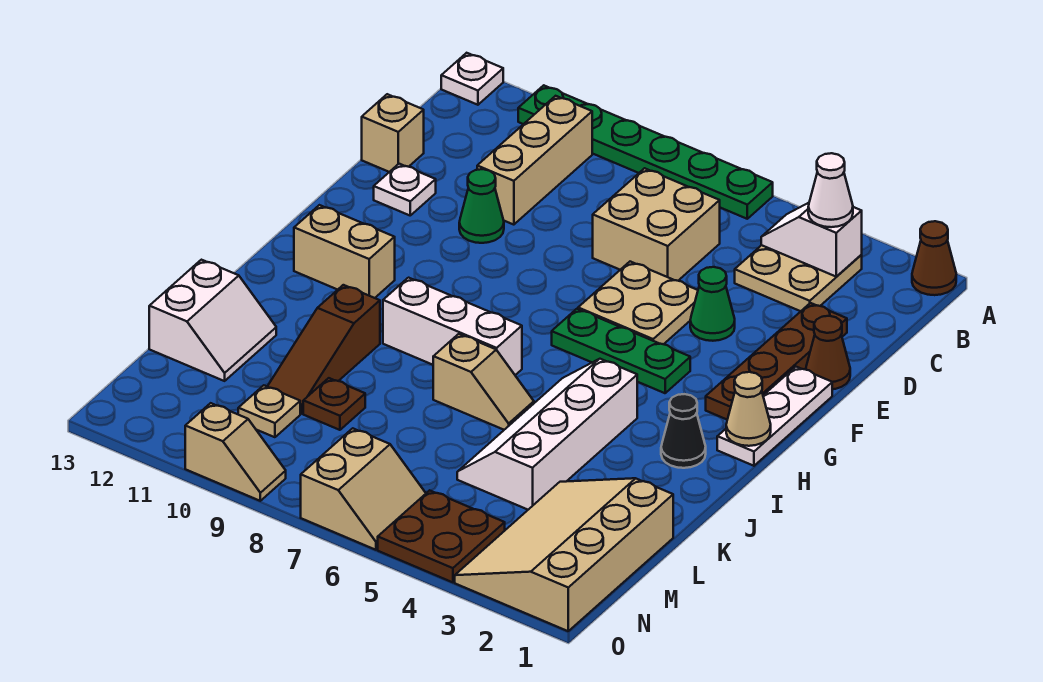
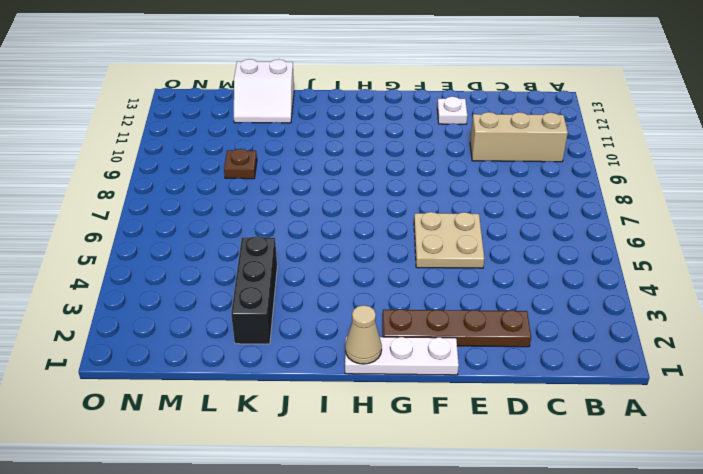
black brick K2:K4 level 1 -> white slope I4:L5 level 1 top 4
none -> brown cone A1 level 1
none -> green plate A6:A11 level 1
none -> white plate A13 level 1
none -> tan plate B3:C4 level 1

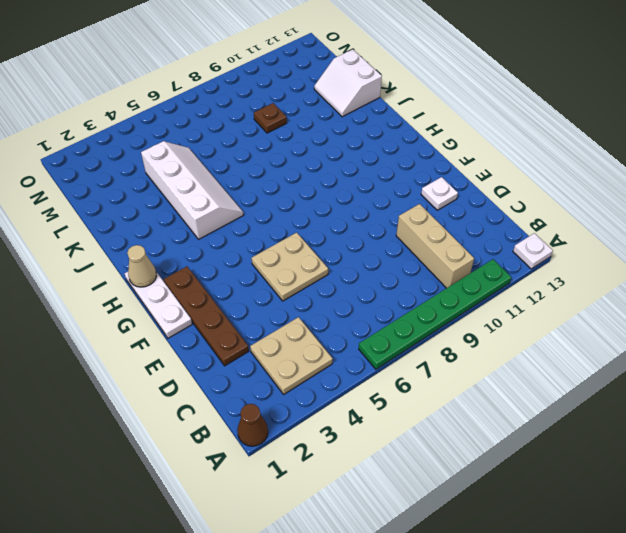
none -> tan brick C6:D7 level 1
none -> tan brick D13 level 1
none -> brown cone E1 level 1
none -> green cone E4 level 1

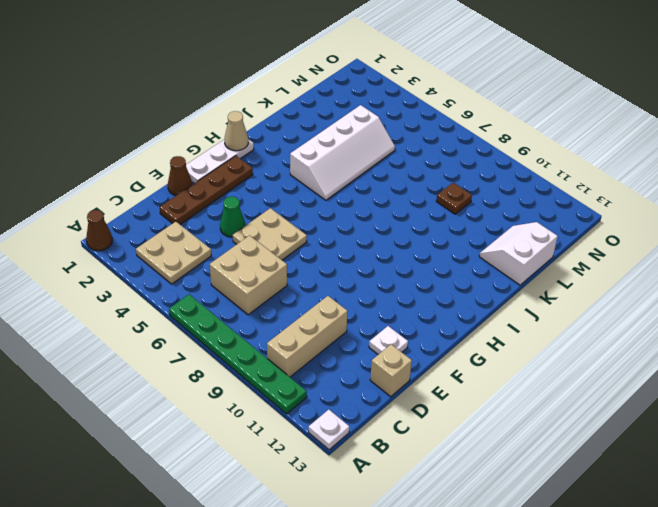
none -> green cone E10 level 1
none -> green plate G4:G6 level 1
none -> tan brick H11:H12 level 1
none -> black cone I2 level 1

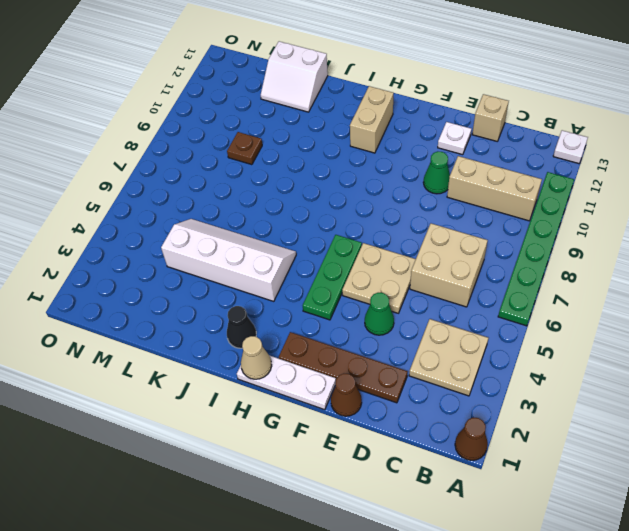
none -> white brick I7:I9 level 1
none -> tan slope J6:J7 level 1 top 7
none -> brown slope J10:L10 level 1 top J
none -> tan slope L1:O3 level 1 top 1

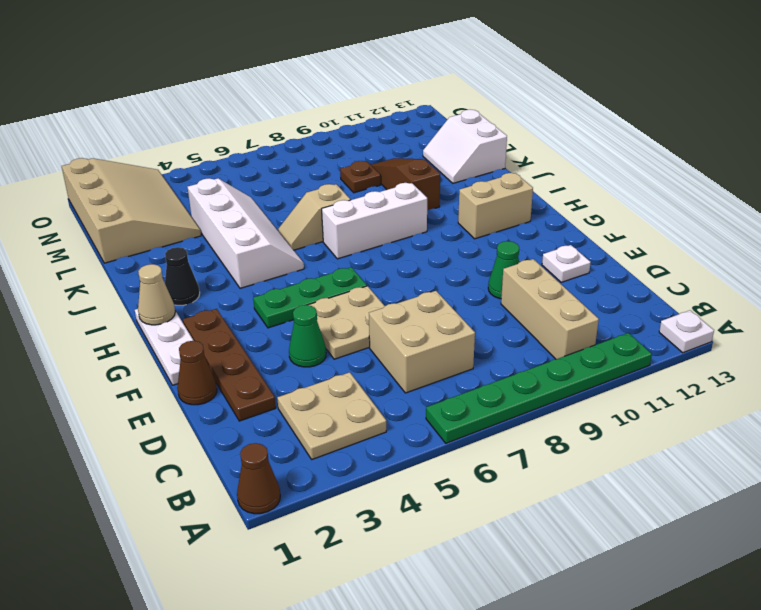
none -> tan brick D13 level 1
none -> tan plate M10 level 1
none -> brown plate N4:O5 level 1
none -> tan slope N6:O7 level 1 top 7

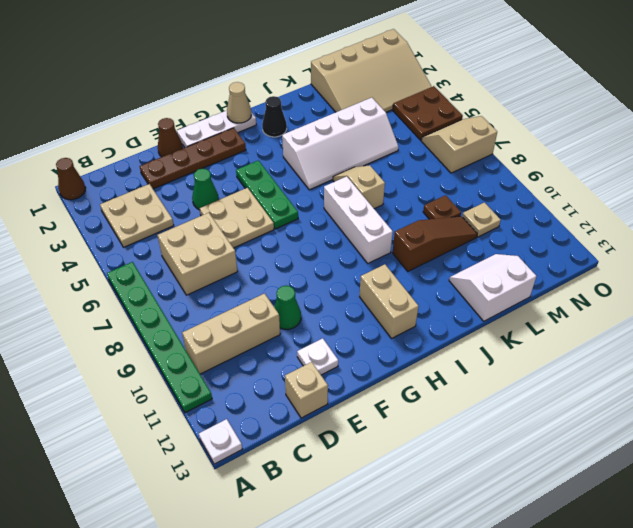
none -> tan slope O9:O10 level 1 top 10
none -> white slope B3:B4 level 2 top 3
none -> white cone B3 level 3

